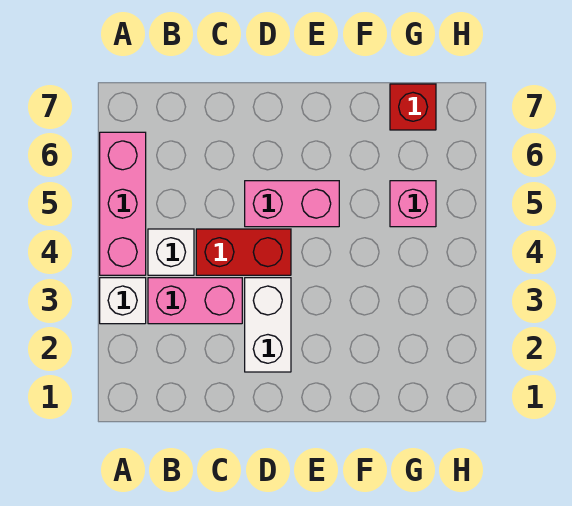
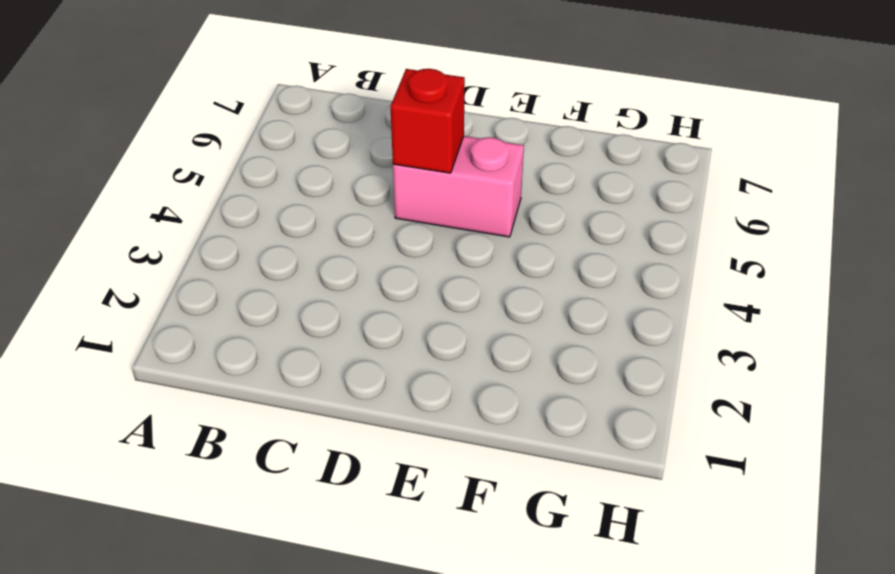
red brick D5 level 2 -> red brick G7 level 1
none -> white brick A3 level 1
none -> pink brick A4:A6 level 1

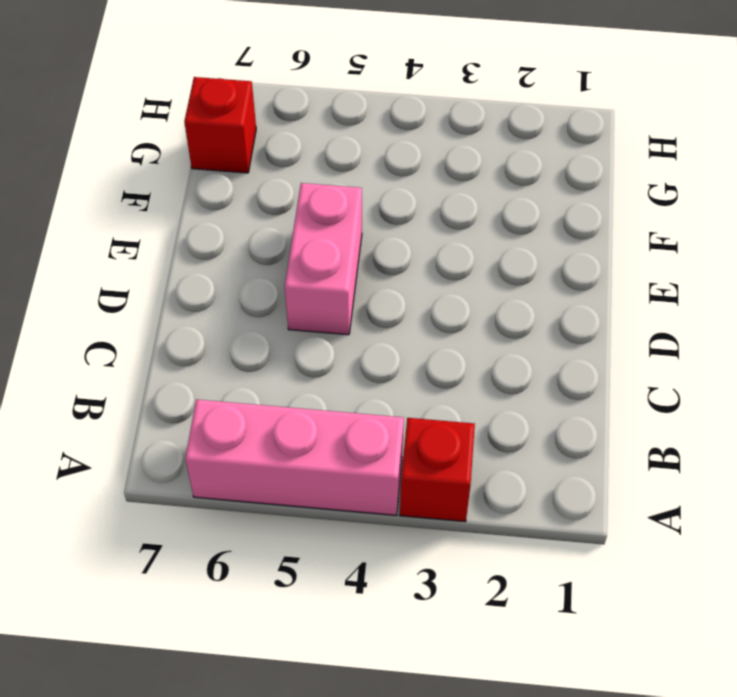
red brick A3 level 1 -> white brick A3 level 1
none -> pink brick B3:C3 level 1
none -> white brick B4 level 1

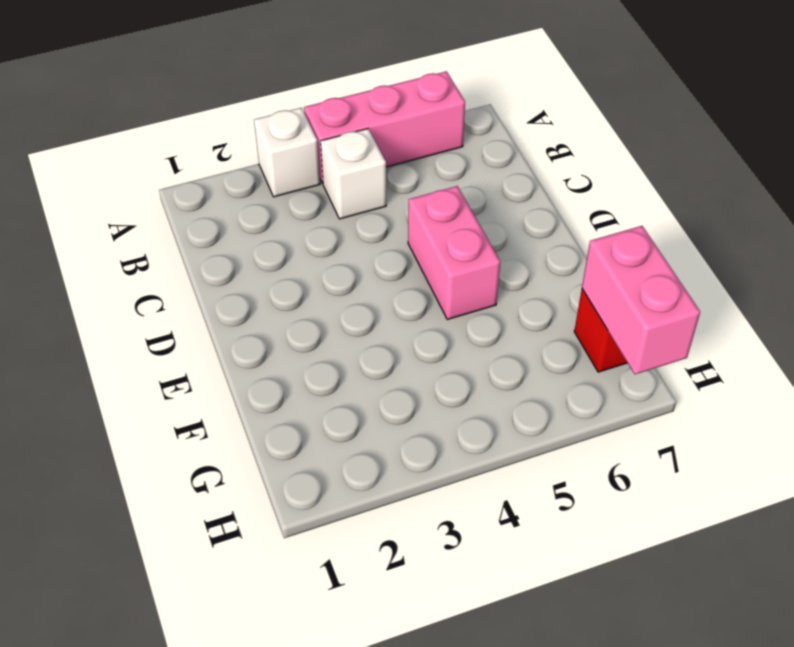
pink brick G7:H7 level 2 -> pink brick B3:C3 level 1
none -> red brick C4:D4 level 1
none -> white brick D2:D3 level 1

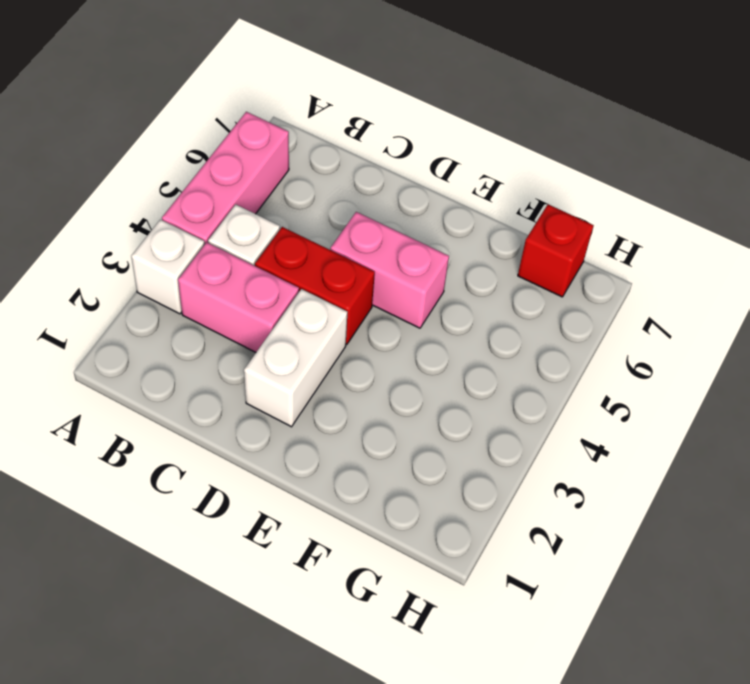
none -> pink brick G5 level 1

